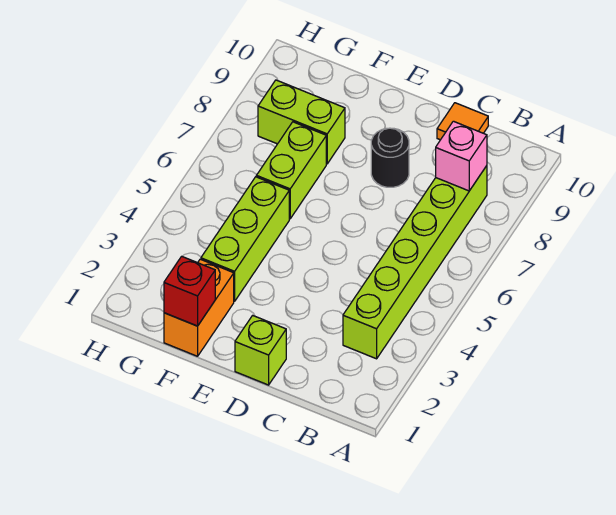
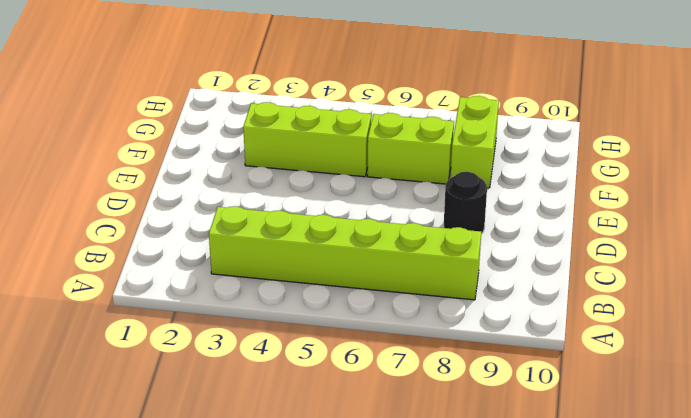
none -> orange tile C10 level 1
none -> lime brick D1 level 1

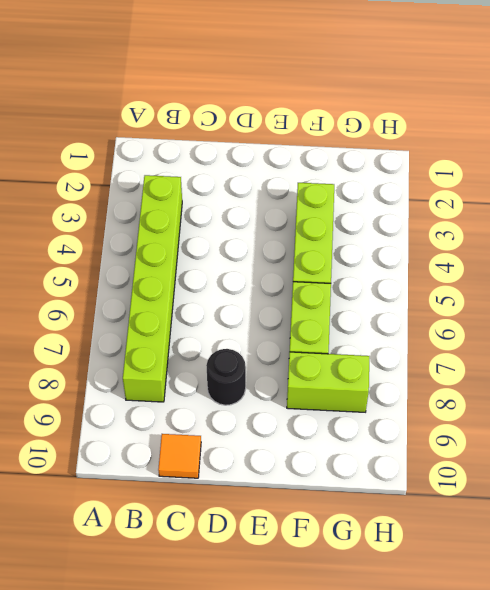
none -> lime brick D1 level 1
none -> orange brick F1:F2 level 1

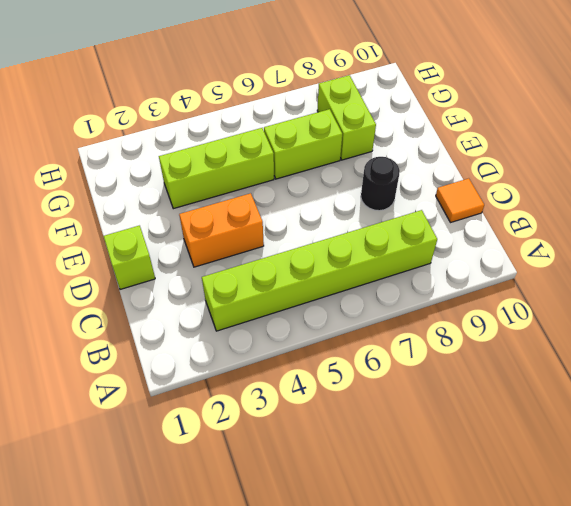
orange brick D3:D4 level 1 -> orange brick F1:F2 level 1
none -> pink brick B8 level 2
none -> red brick F1 level 2

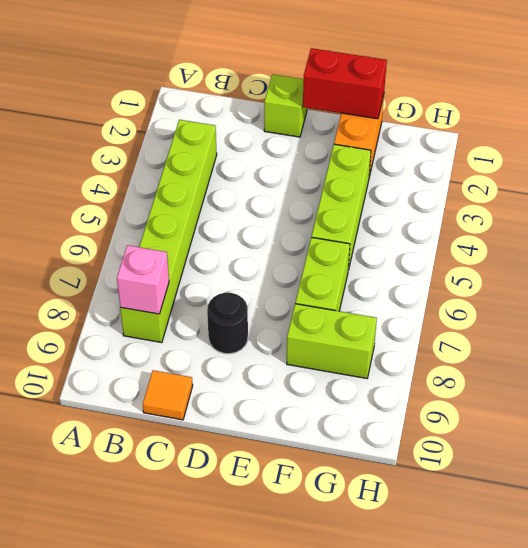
red brick E1:F1 level 2 -> red brick F1 level 2

